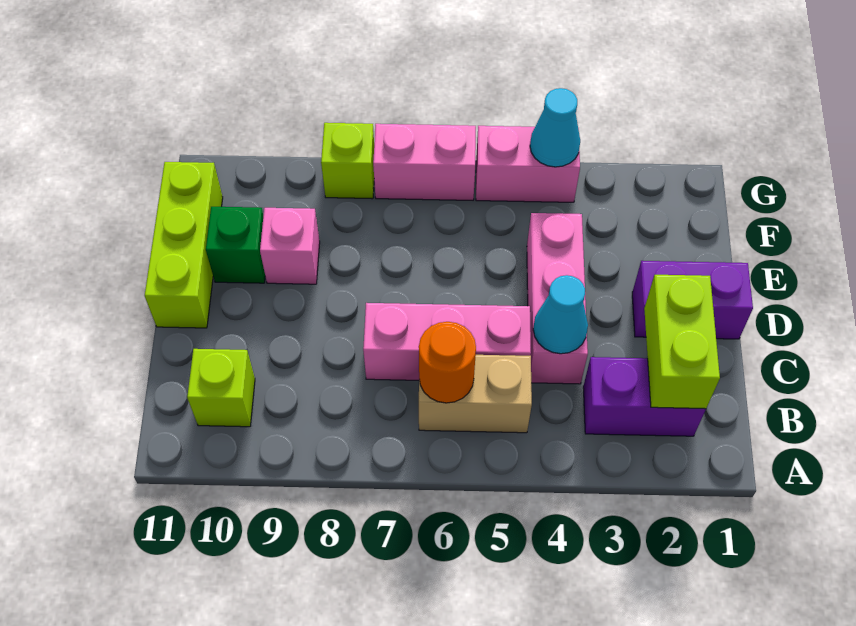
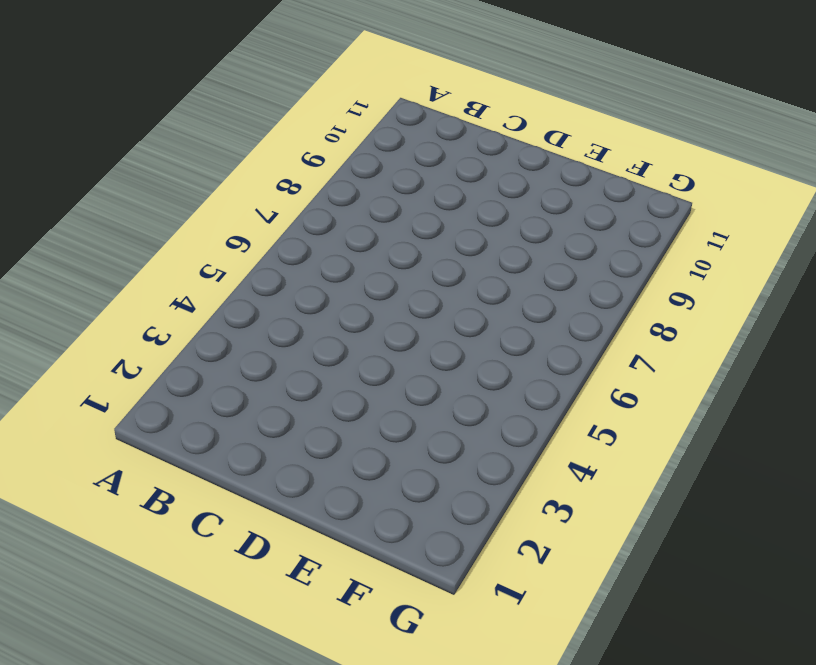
none -> purple brick B2:B3 level 1
none -> tan brick B5:B6 level 1
none -> lime brick B10 level 1

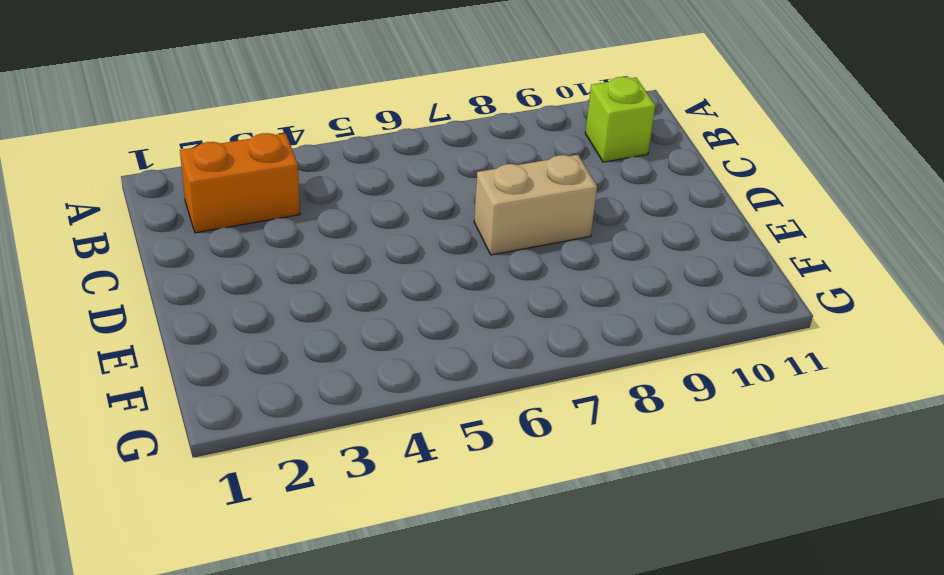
orange brick B2:B3 level 1 -> purple brick B2:B3 level 1
tan brick D7:D8 level 1 -> tan brick B5:B6 level 1
none -> pink brick C4:E4 level 1
none -> pink brick C5:C7 level 1
none -> purple brick D1:D2 level 1

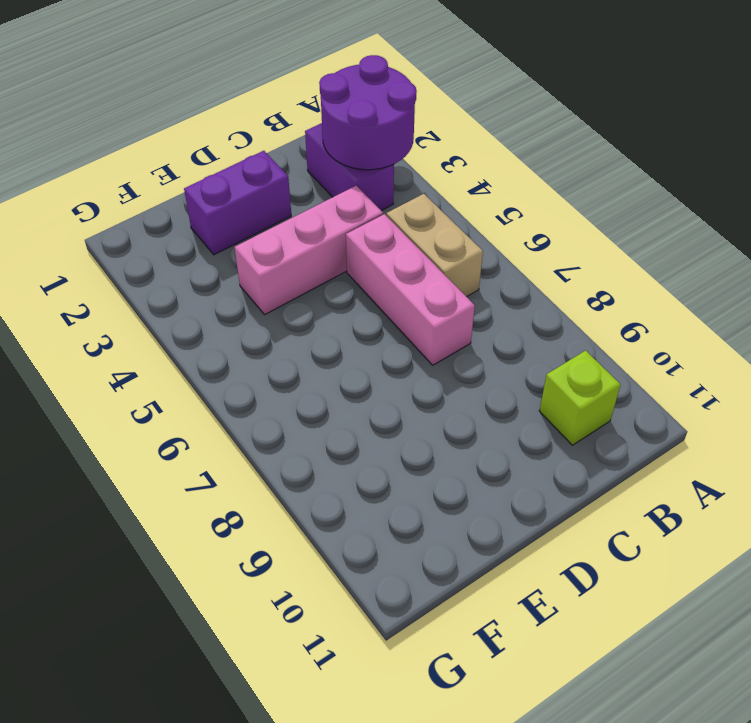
purple round brick A2:B3 level 2 -> lime brick B2:C2 level 2
purple brick D2:E2 level 1 -> purple brick D1:D2 level 1
none -> lime brick D11:F11 level 1
none -> pink brick E9 level 1
none -> green brick E10 level 1

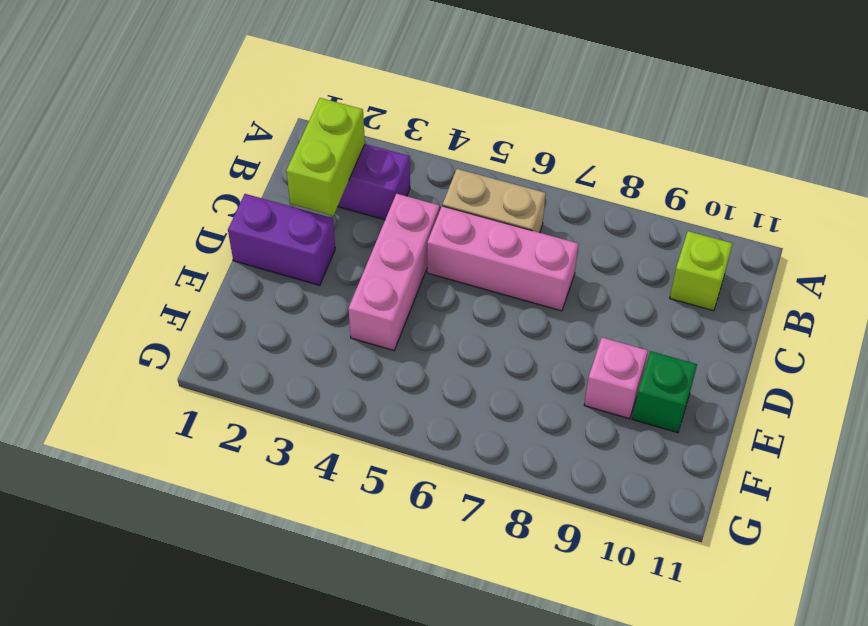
none -> lime brick D11:F11 level 1
none -> pink brick G4:G5 level 1
none -> pink brick G6:G7 level 1

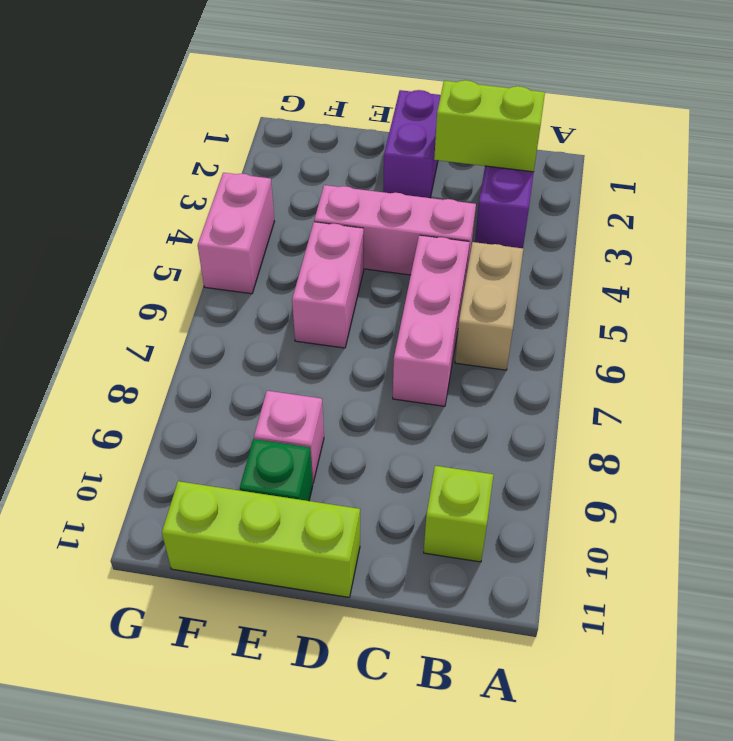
pink brick E5:E6 level 1 -> pink brick G6:G7 level 1
none -> lime brick G8 level 1
none -> orange round brick B6 level 2
none -> cyan cone C4 level 2

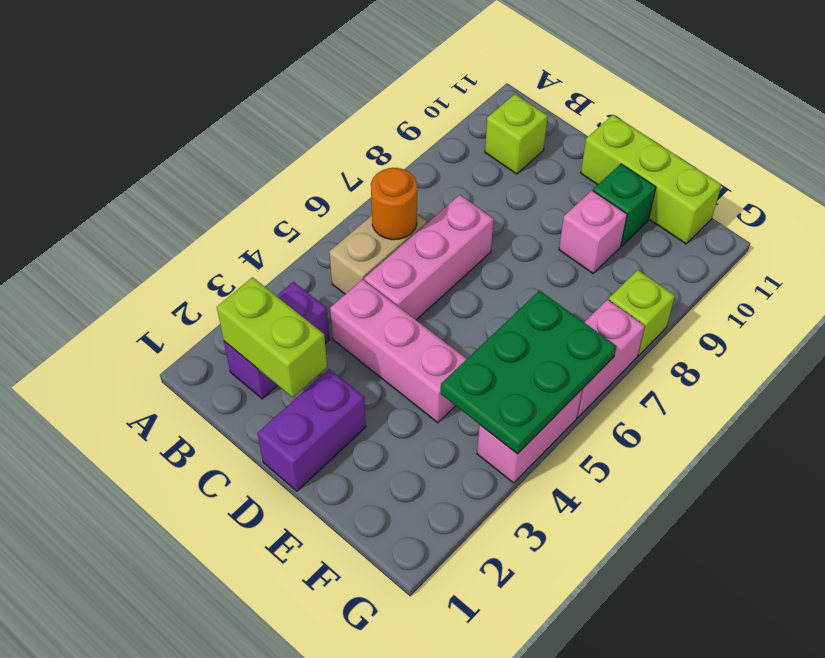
green plate F4:G6 level 2 -> cyan cone G4 level 2
none -> cyan cone C4 level 2

